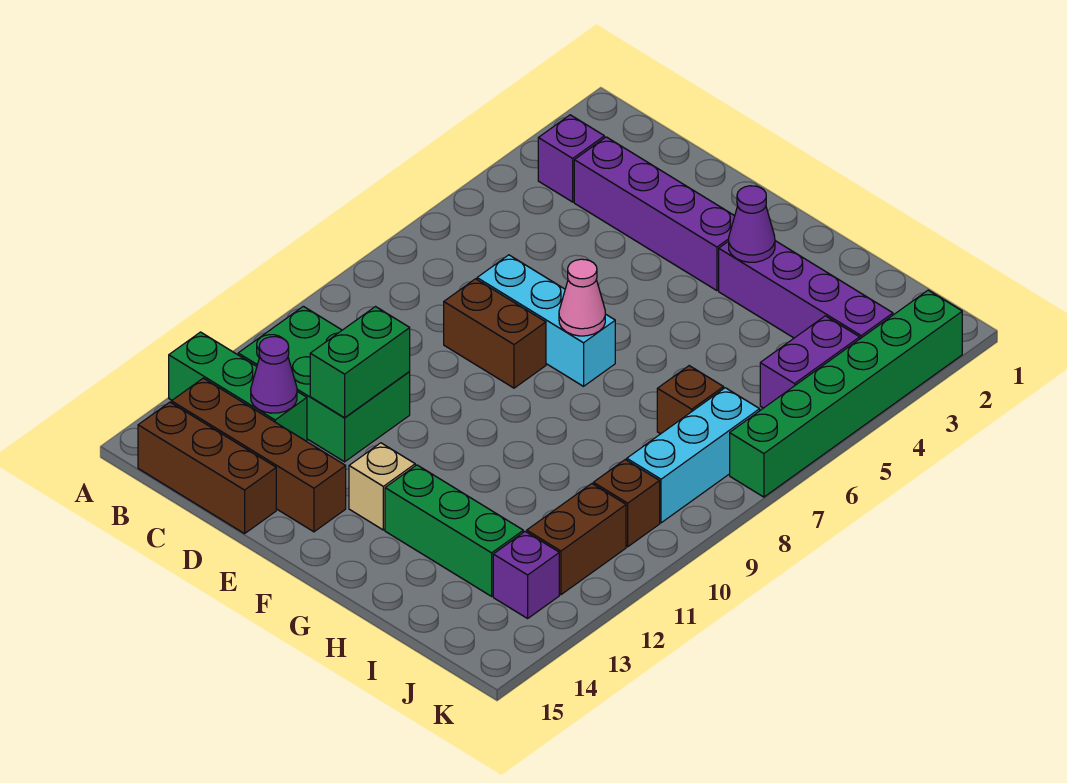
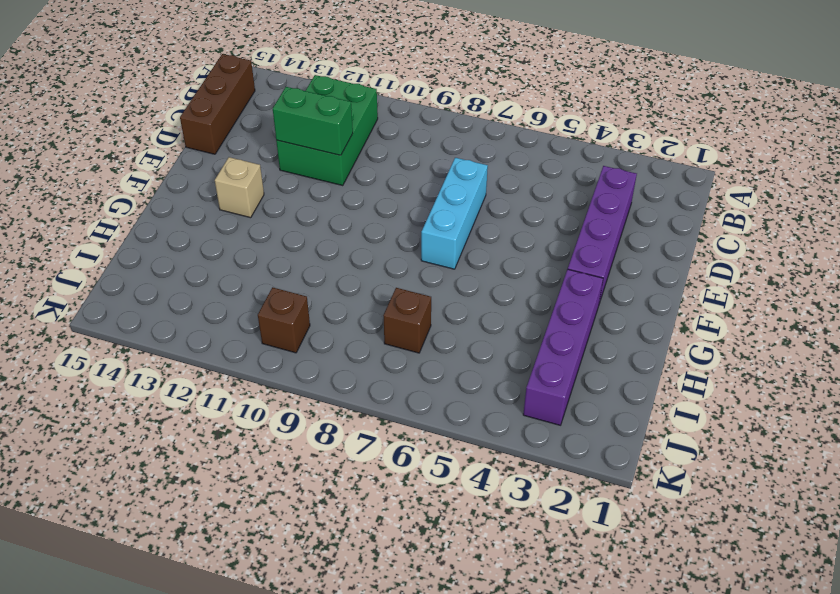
none -> green brick A13:C13 level 1
none -> purple brick B3 level 1
none -> brown brick B14:E14 level 1

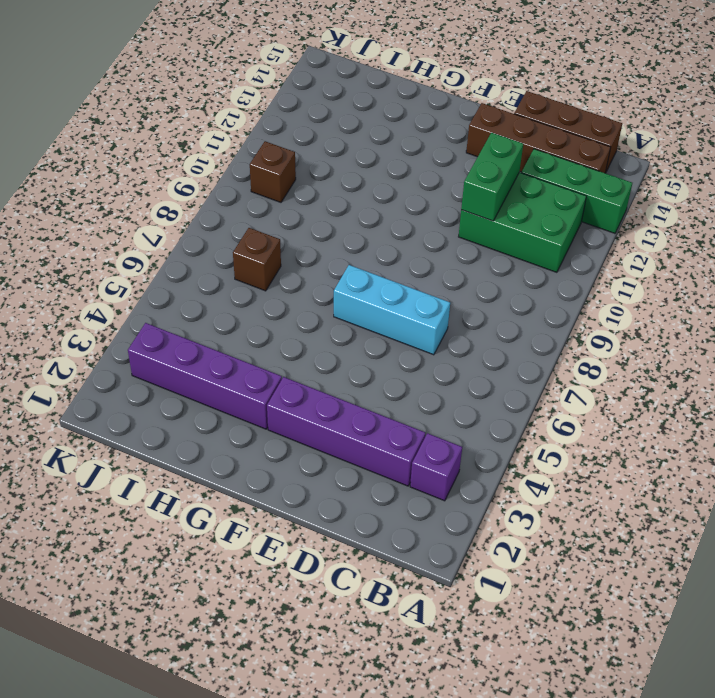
none -> brown brick D8:E8 level 1
none -> tan brick F13 level 1
none -> green brick G13:I13 level 1

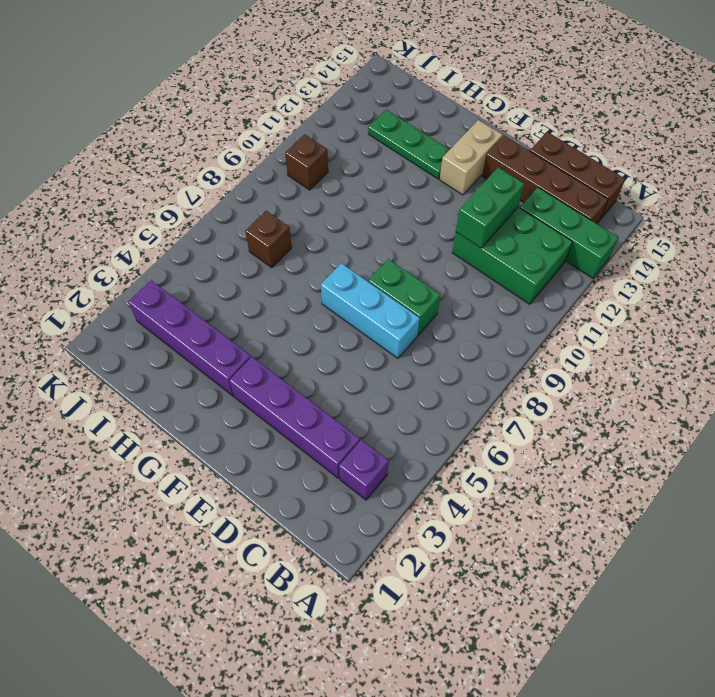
green brick D8:E8 level 1 -> brown brick D8:E8 level 1
tan brick F13:F14 level 1 -> tan brick F13 level 1
green plate G13:I13 level 1 -> green brick G13:I13 level 1
none -> purple brick J4:J5 level 1
none -> cyan brick J7:J9 level 1
none -> brown brick J11:J12 level 1

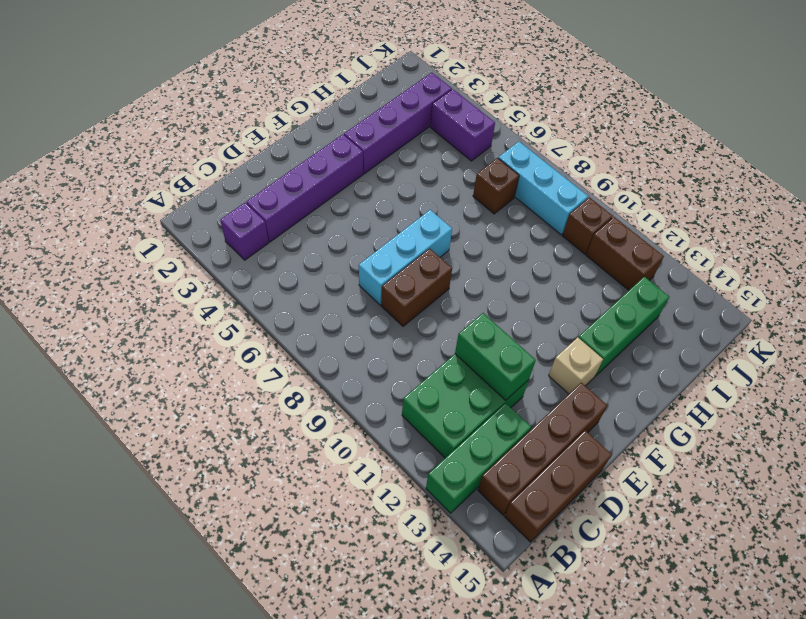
none -> purple brick J13 level 1
none -> green brick K2:K7 level 1
none -> purple cone C13 level 2

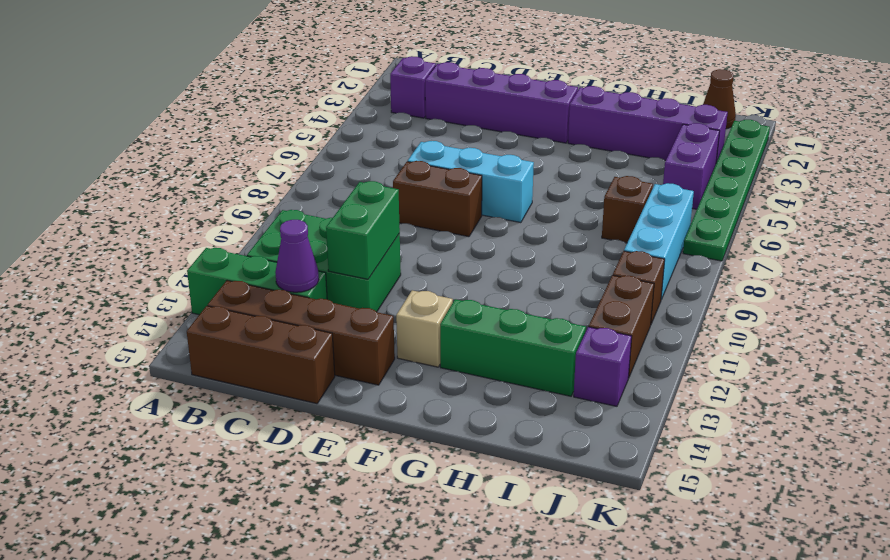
brown cone J1 level 1 -> none
green plate K2:K7 level 1 -> green brick K2:K7 level 1
none -> pink cone F7 level 2
none -> purple cone G3 level 2

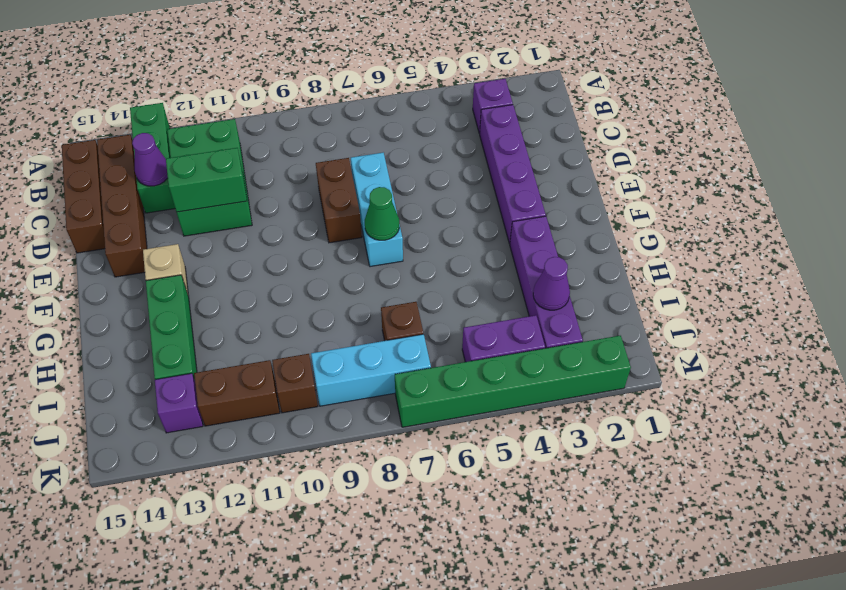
green cone F7 level 2 -> pink cone F7 level 2
purple cone I3 level 2 -> purple cone G3 level 2

